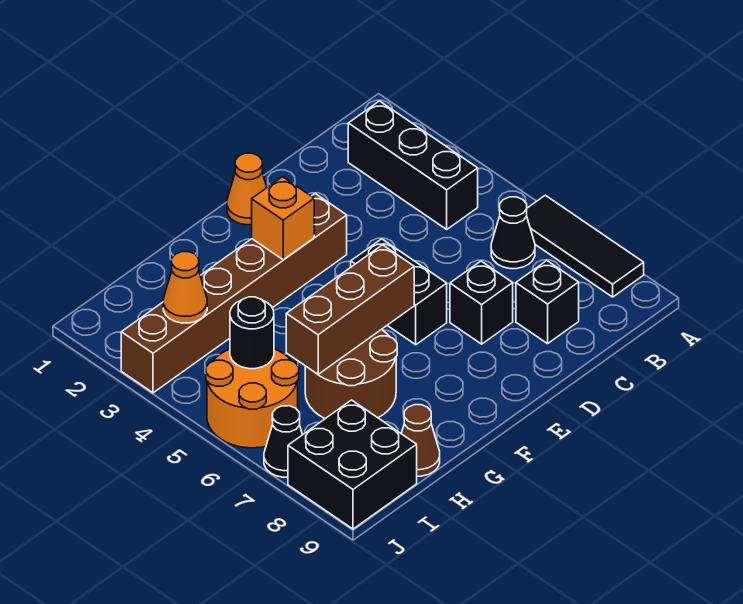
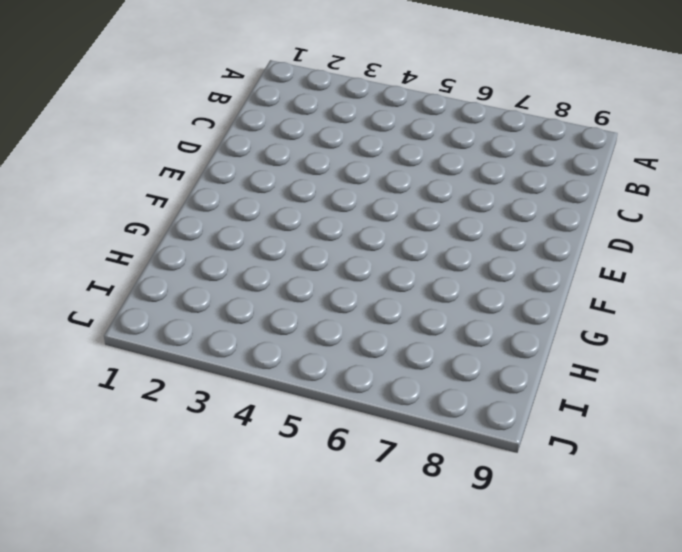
none -> black tile A6:A8 level 1
none -> black brick B2:B4 level 1
none -> black cone B6 level 1

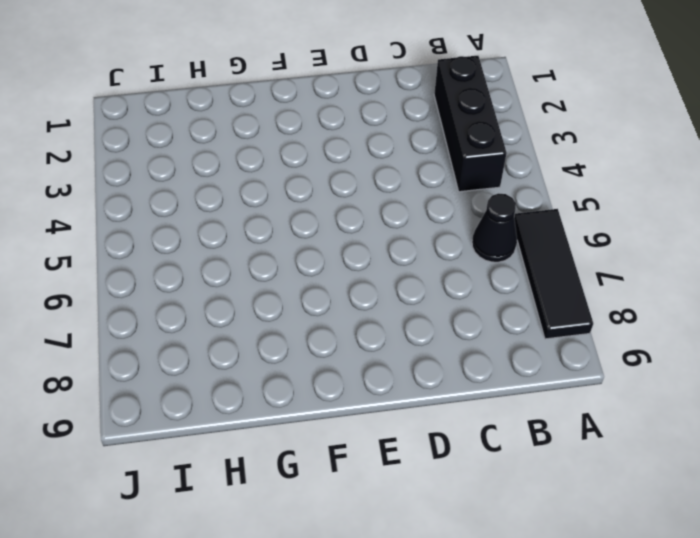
none -> black brick C8 level 1
none -> black brick D7 level 1
none -> orange cone E1 level 1

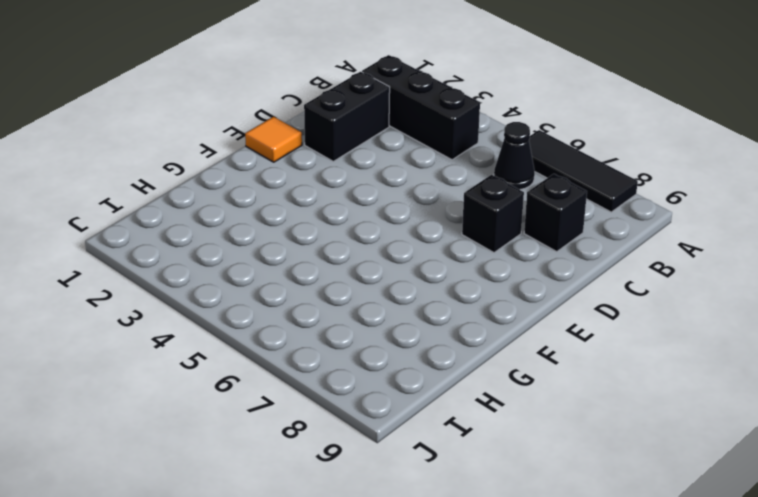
black brick C2:D2 level 1 -> black brick E5:E6 level 1
orange tile E1 level 1 -> orange cone E1 level 1
none -> brown brick E3:J3 level 1
none -> brown round brick G6:H7 level 1
none -> brown cone H9 level 1

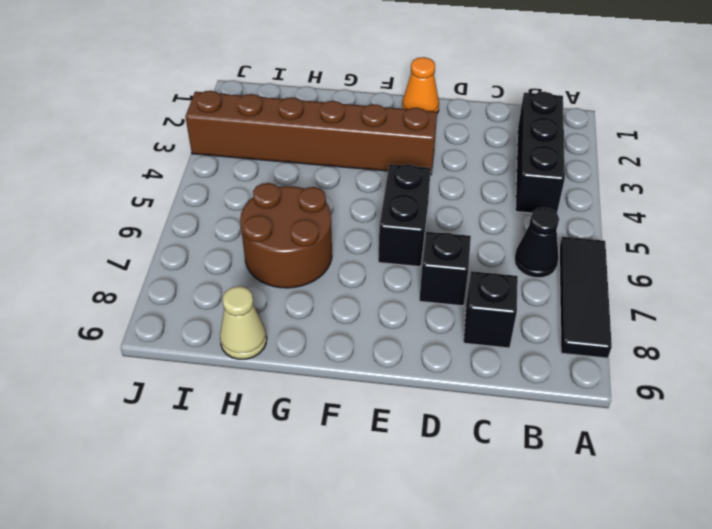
tan cone H9 level 1 -> brown cone H9 level 1
none -> orange round brick I5:J6 level 1
none -> black brick I8:J9 level 1
none -> black cone J7 level 1

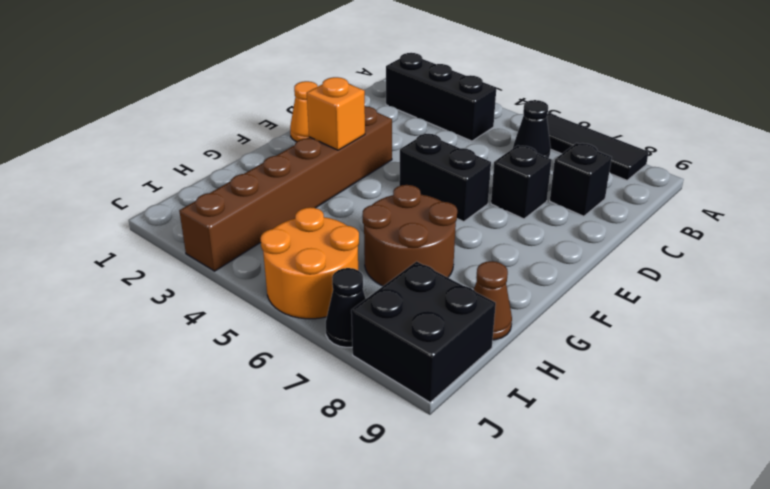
none -> brown brick F6:H6 level 2
none -> orange cone I3 level 2
none -> black round brick I5 level 2

